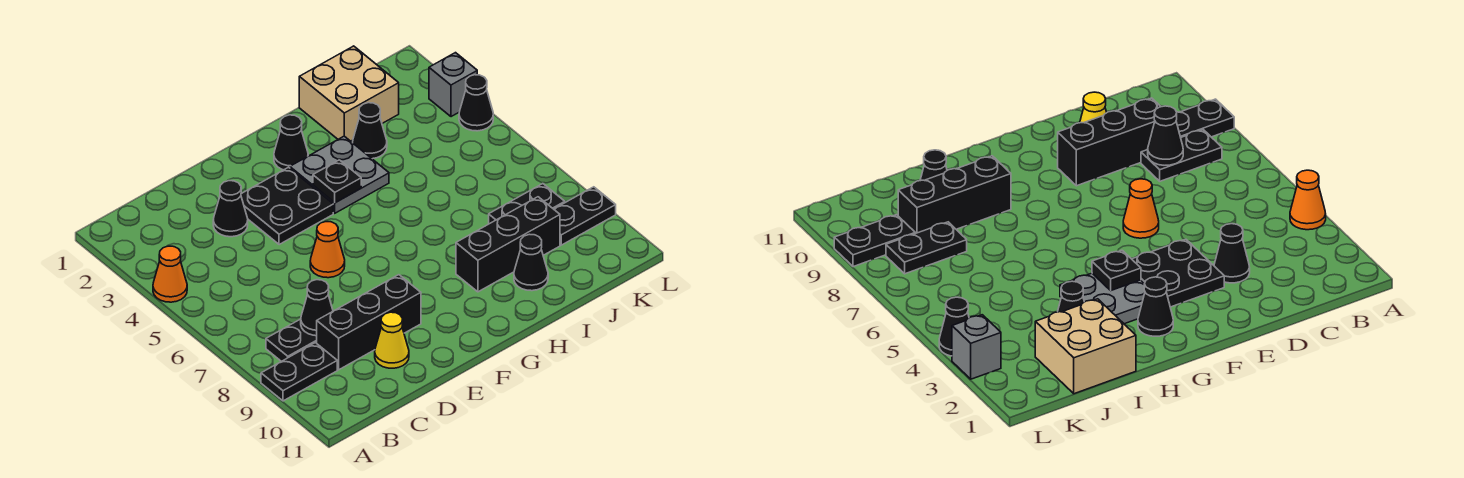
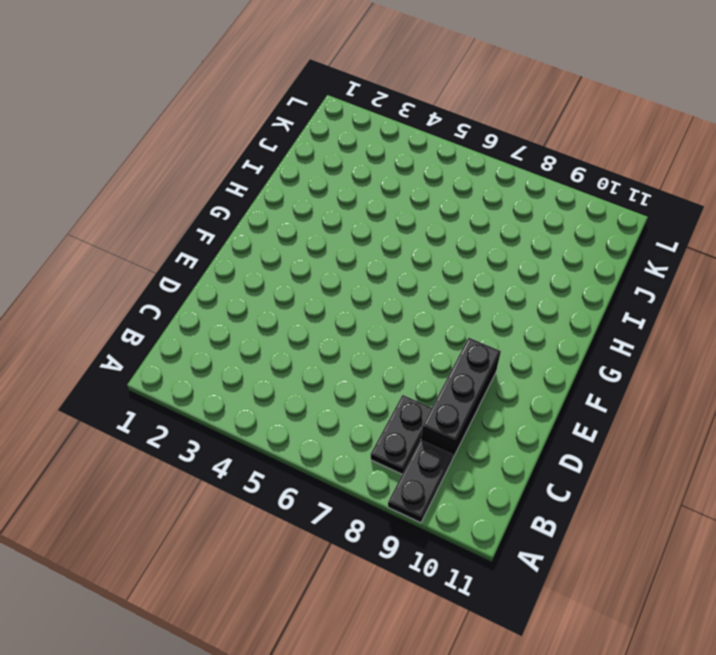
none -> orange cone A4 level 1
none -> black cone D3 level 1
none -> yellow cone D10 level 1

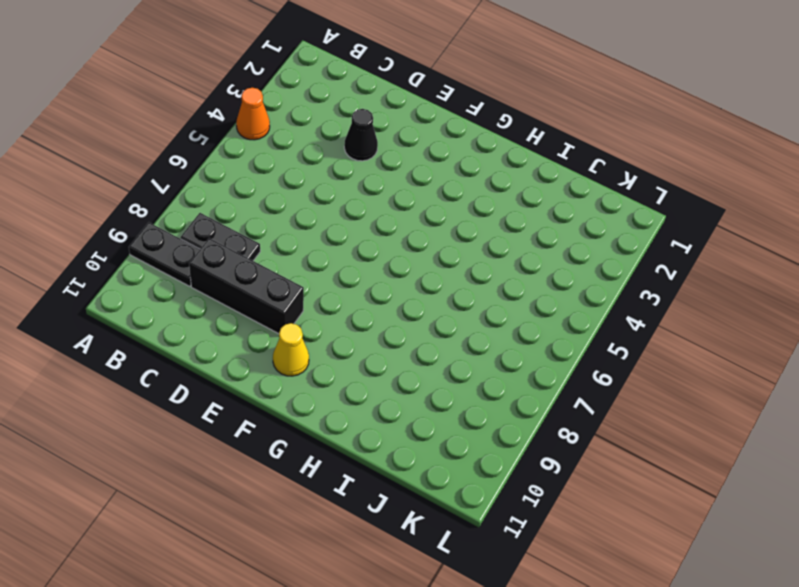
yellow cone F10 level 1 -> yellow cone D10 level 1
none -> black plate E3:F4 level 1
none -> orange cone E6 level 1
none -> black cone G2 level 1

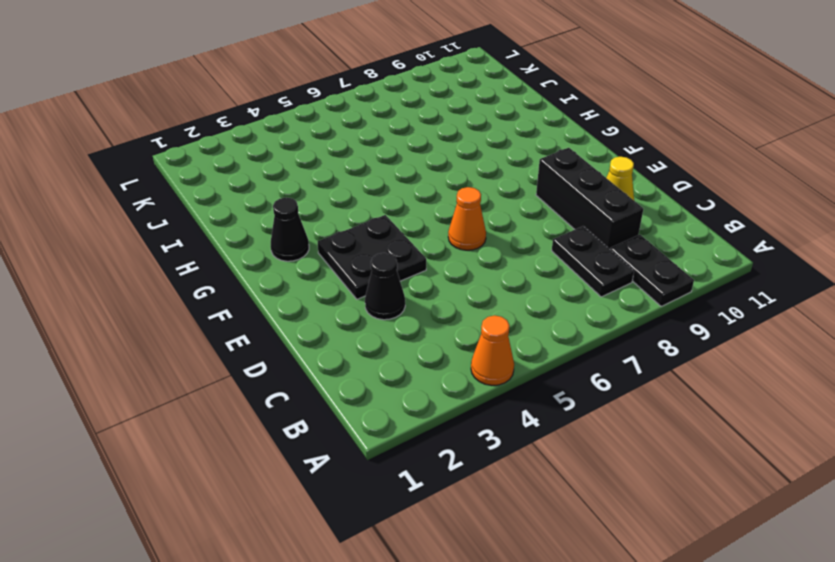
none -> grey plate G3:H4 level 1
none -> black brick H9:J9 level 1
none -> tan brick I1:J2 level 1

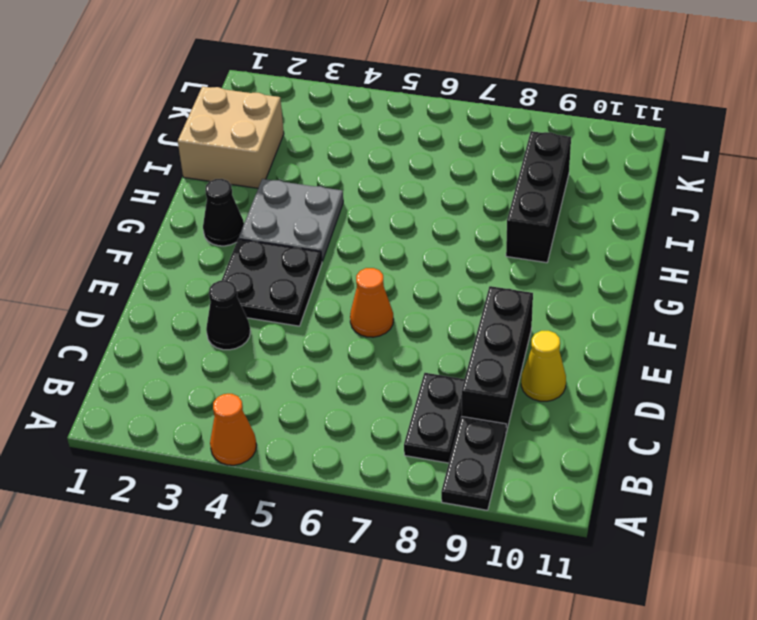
none -> black cone I3 level 1
none -> black cone I10 level 1
none -> black plate J8:K8 level 1

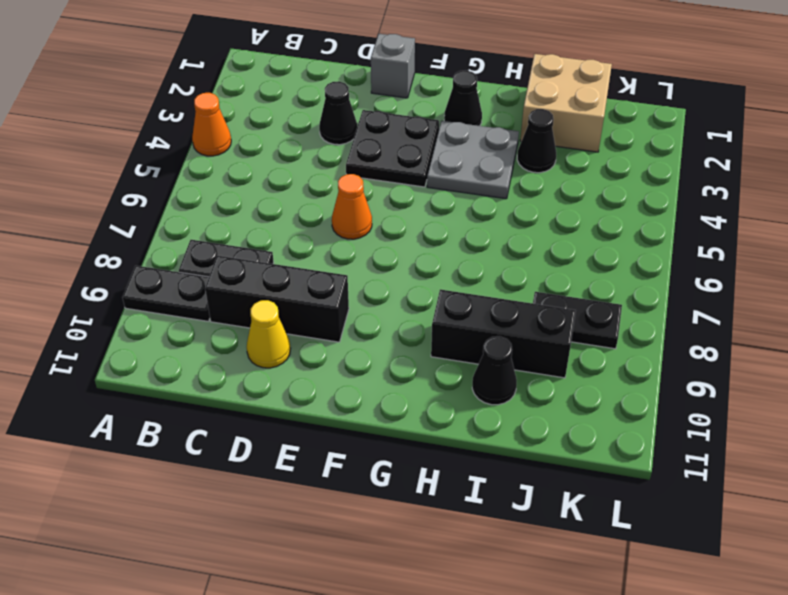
grey brick E1 level 1 -> grey brick L3 level 1
none -> black plate K9:L9 level 1
none -> black cone L4 level 1
none -> black cone C8 level 2

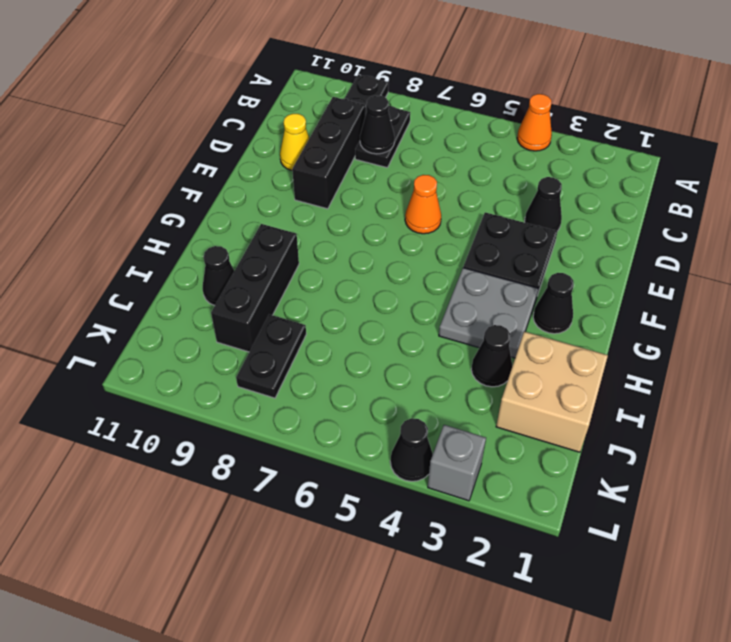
none -> black plate K9:L9 level 1
none -> black plate G4 level 2

